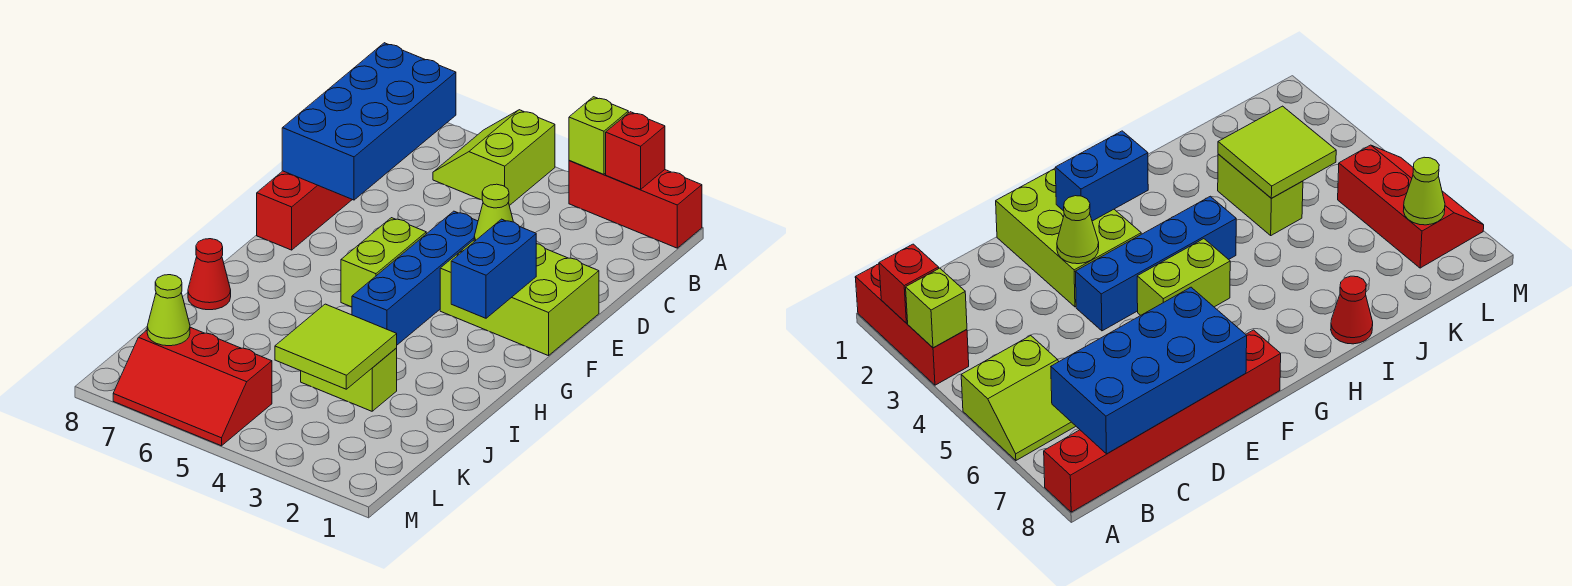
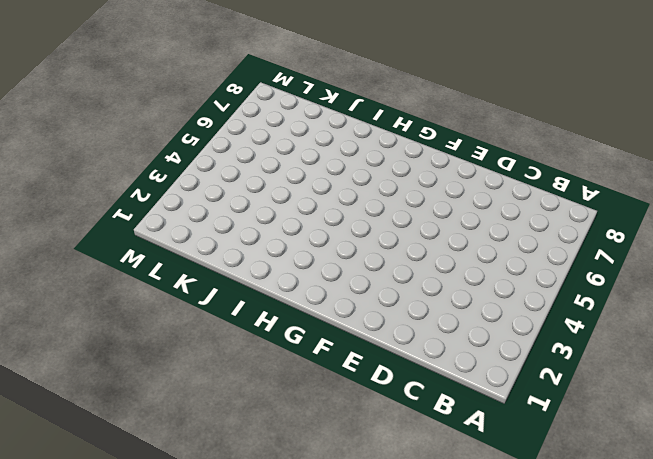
none -> red brick A1:A3 level 1
none -> lime slope A5:B6 level 1 top 5
none -> red brick A8:F8 level 1

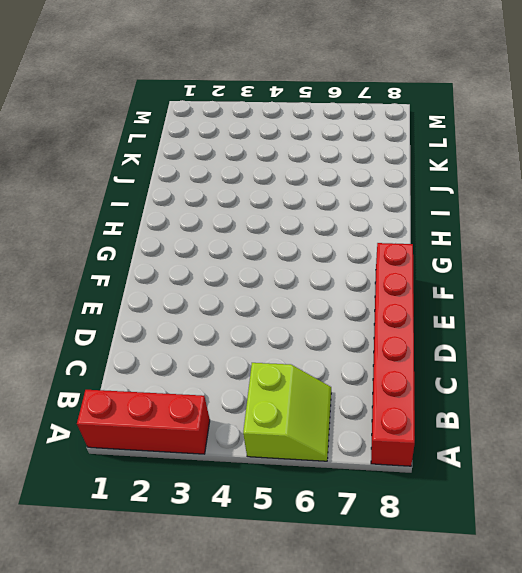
none -> lime brick E1:F3 level 1
none -> blue brick E4:H4 level 1
none -> lime brick F5:G5 level 1

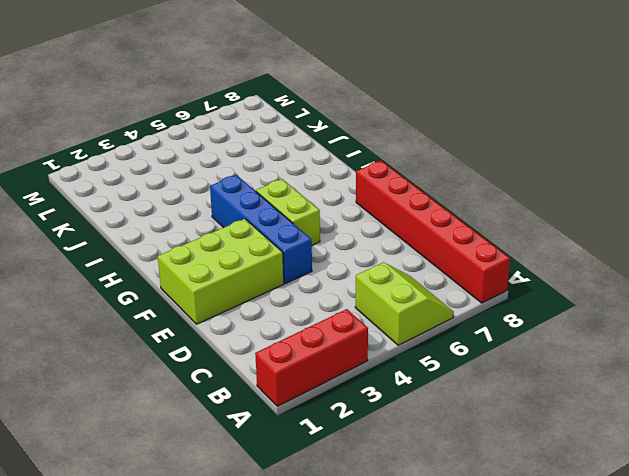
none -> red cone I8 level 1
none -> lime brick J3:J4 level 1
none -> red slope L5:M7 level 1 top L

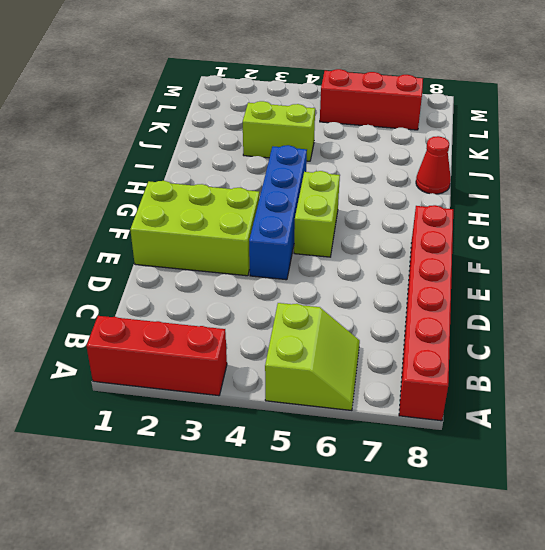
none -> red brick A2 level 2
none -> lime brick A3 level 2
none -> blue brick B7:E8 level 2

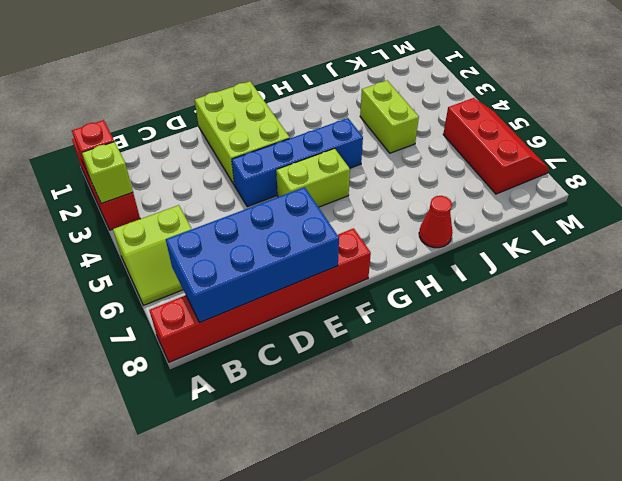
none -> lime cone E3 level 2
none -> blue brick F2:G2 level 2
none -> lime tile J3:K4 level 2

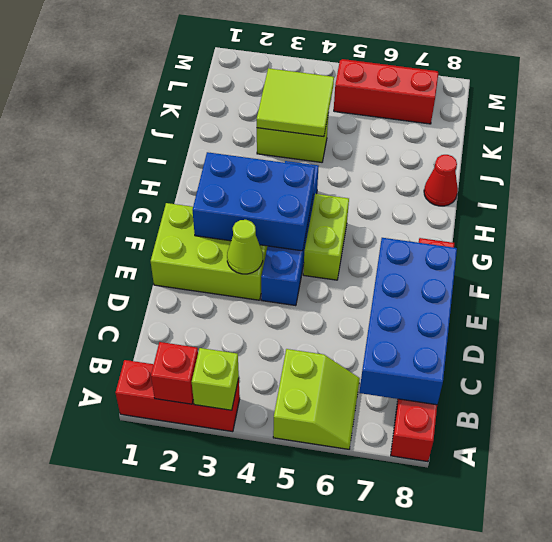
blue brick F2:G4 level 2 -> blue brick F2:G2 level 2
none -> lime cone L7 level 2

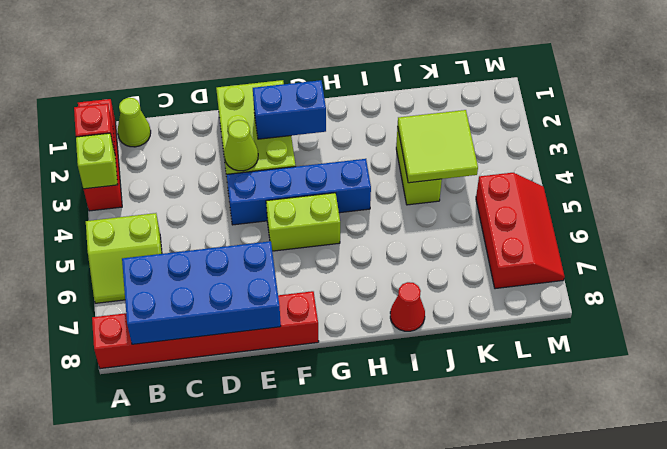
lime cone B1 level 1 -> lime cone L7 level 2

